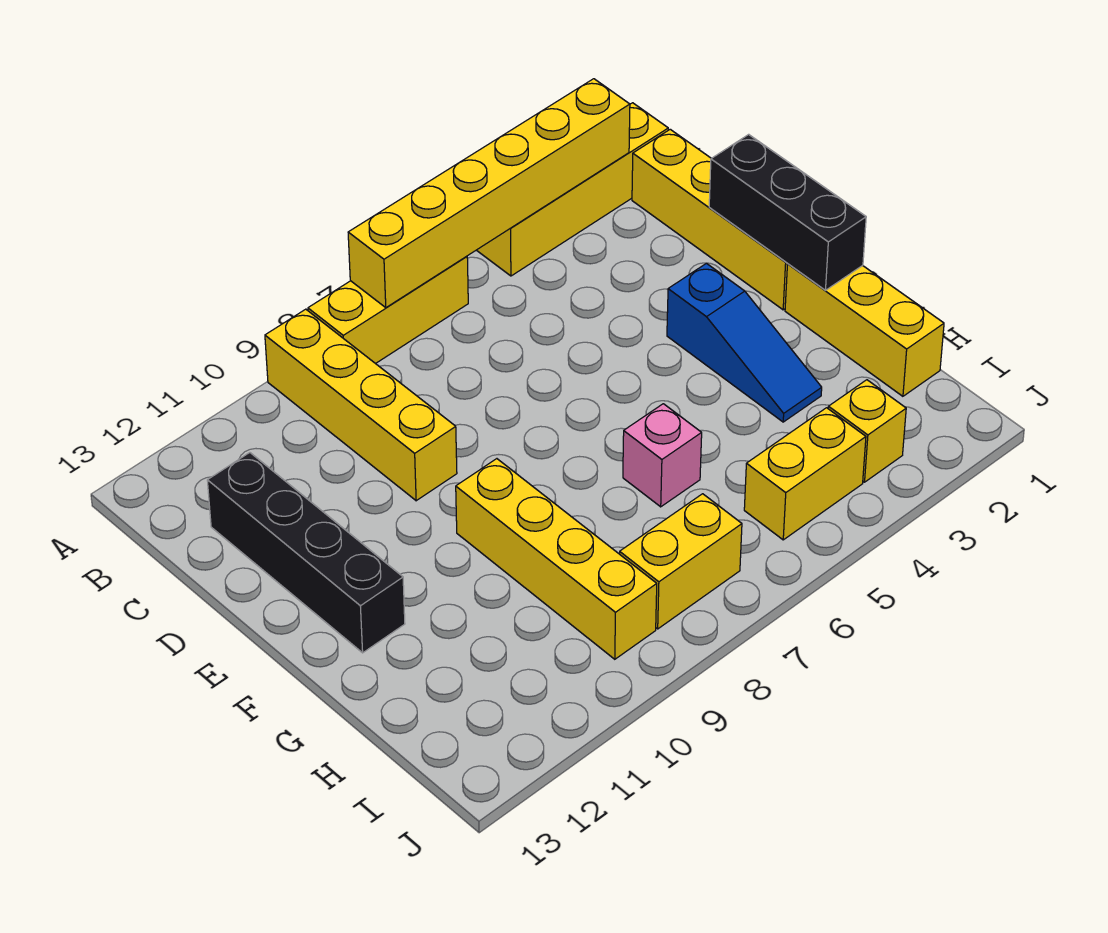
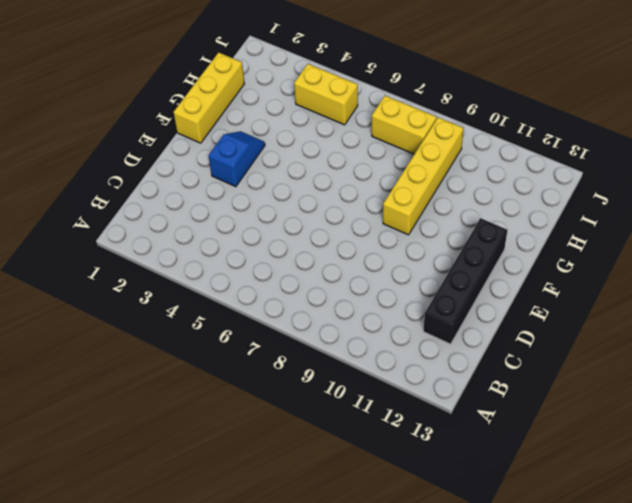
blue slope E3:F3 level 1 top E -> blue slope E3:G3 level 1 top E
none -> yellow brick A1:A4 level 1
none -> yellow brick A6:A8 level 1
none -> yellow brick A9:D9 level 1

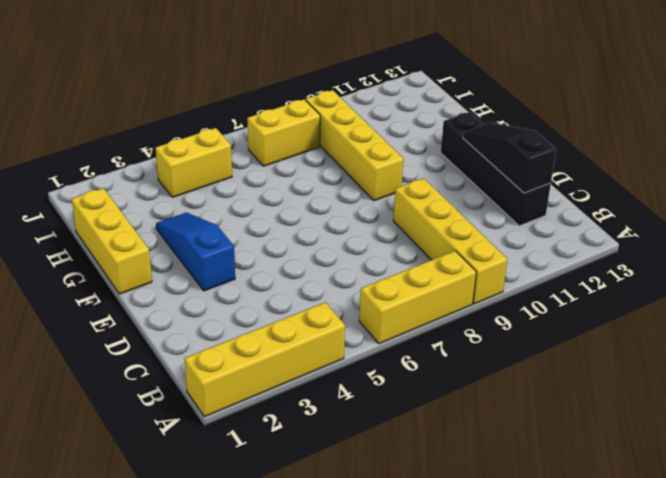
black slope C12:E12 level 2 top C -> none
none -> yellow brick B1:E1 level 1
none -> pink brick G6 level 1
none -> yellow brick I3 level 1

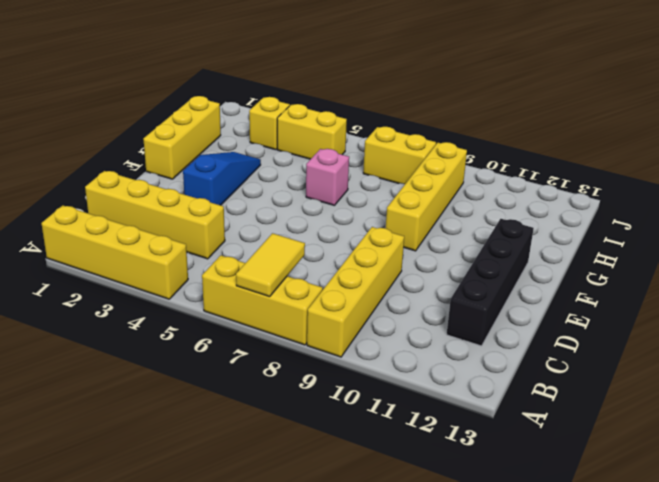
yellow tile A7:B7 level 2 -> yellow brick A2:A7 level 2
yellow brick C1:C4 level 1 -> yellow brick B1:E1 level 1
none -> black brick D1:F1 level 2

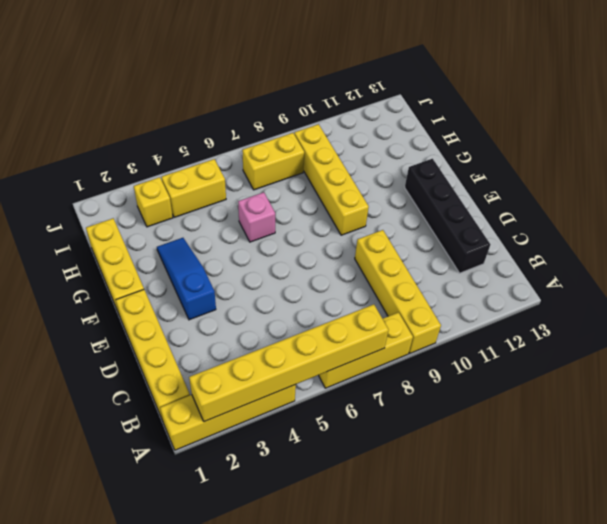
none -> black brick D1:F1 level 2

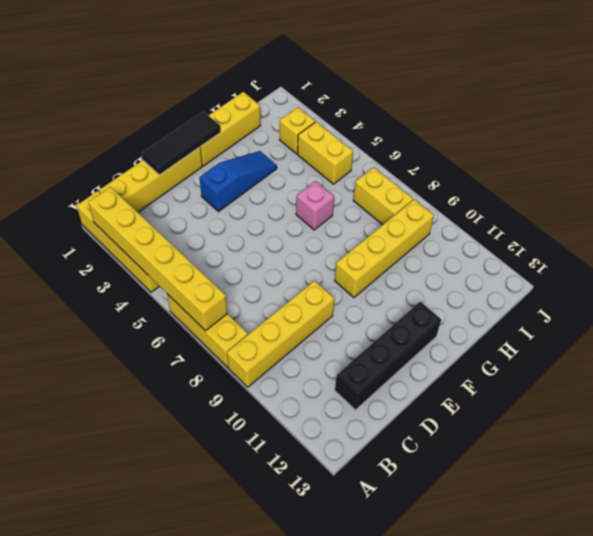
black tile D1:F1 level 2 -> black brick D1:F1 level 2

